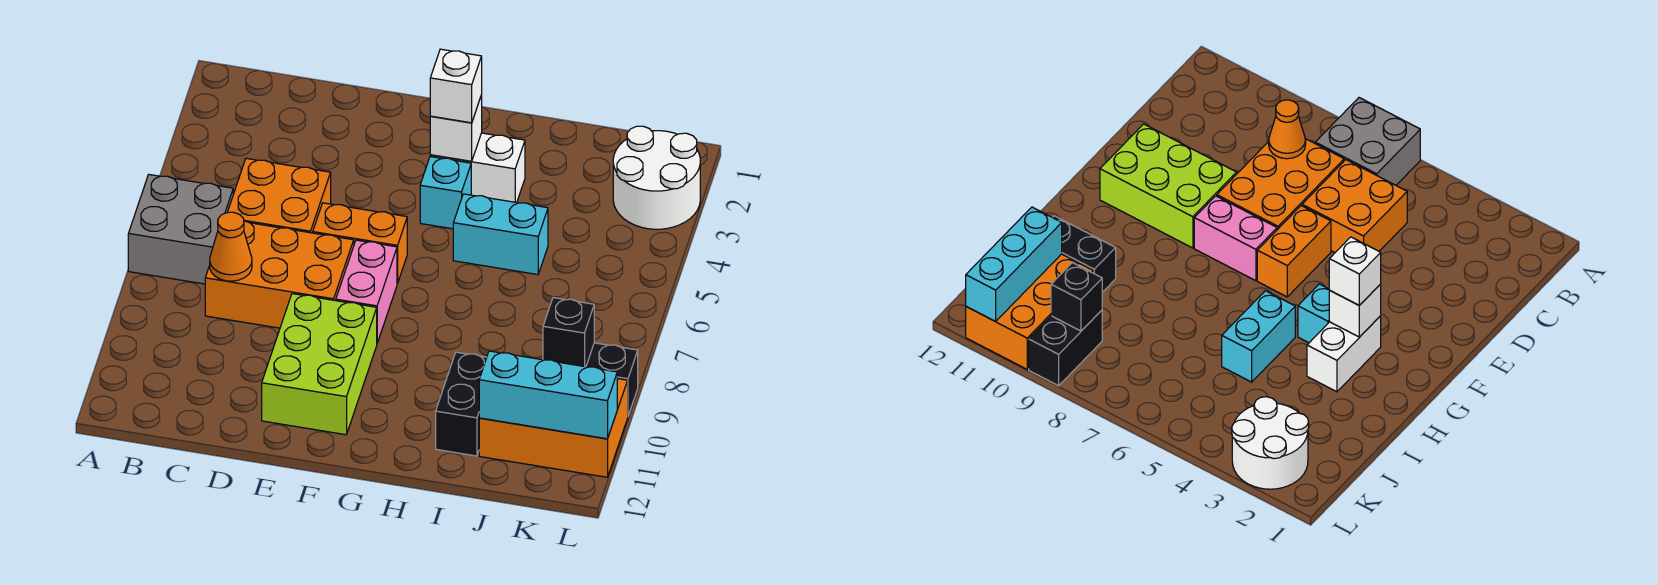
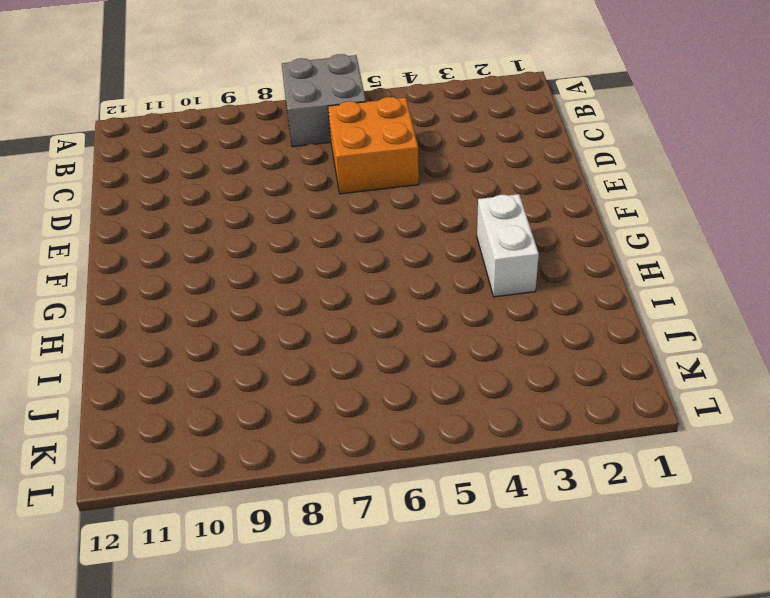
none -> orange brick C7:E8 level 1
none -> orange brick E6:F6 level 1
none -> lime brick E9:F11 level 1

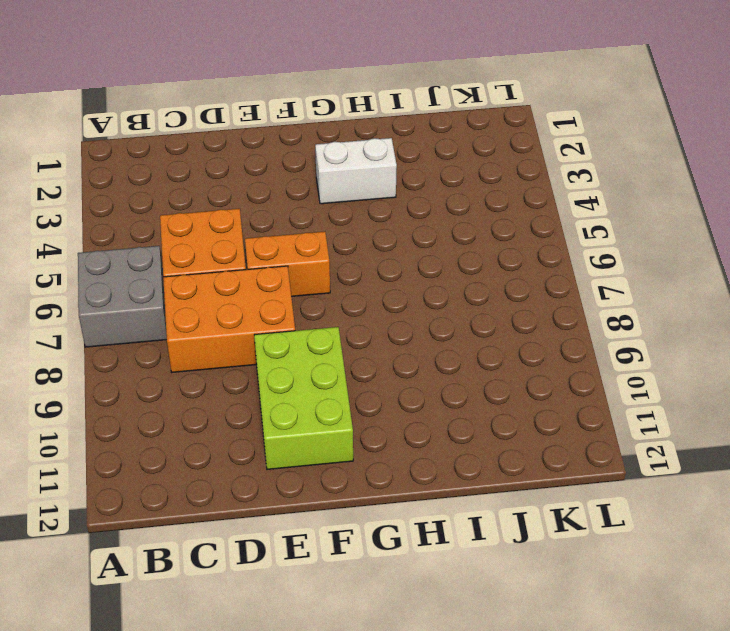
none -> pink brick F7:F8 level 1
none -> cyan brick G4 level 1
none -> cyan brick H5:I5 level 1

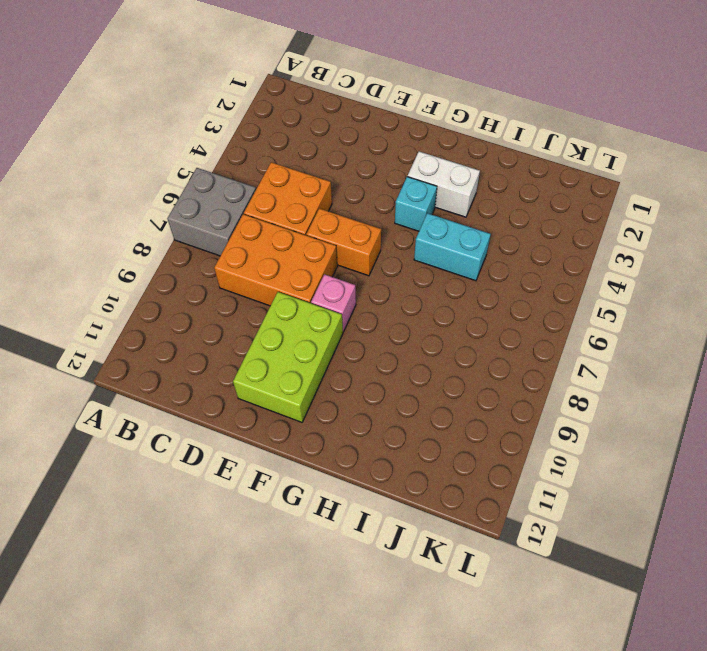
pink brick F8 level 1 -> pink brick F7:F8 level 1
none -> black brick I10:I11 level 1
none -> orange brick J10:L11 level 1
none -> white round brick K2:L3 level 1

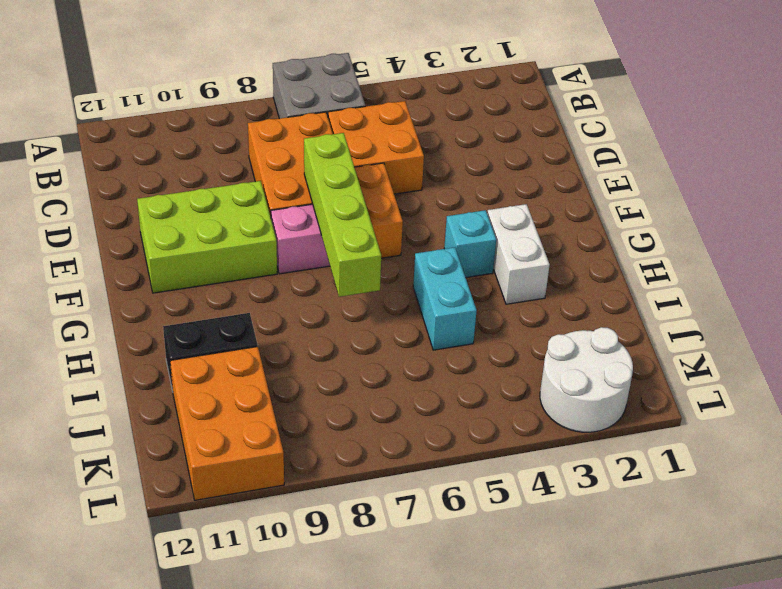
lime brick E7:H7 level 2 -> none
none -> black brick K9:L9 level 1
none -> orange cone C8 level 2
none -> white brick G3 level 2

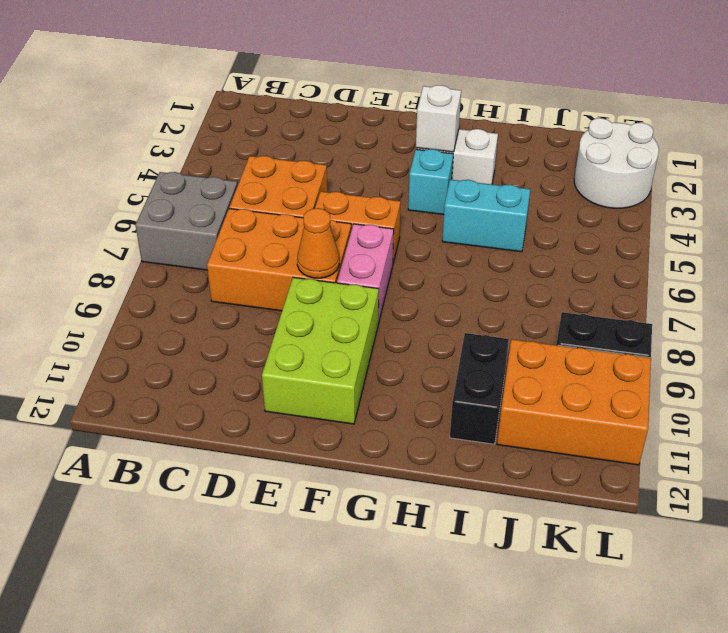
orange cone E8 level 2 -> orange cone C8 level 2
none -> cyan brick J11:L11 level 2
none -> black brick K9 level 2
none -> white brick G3 level 3

